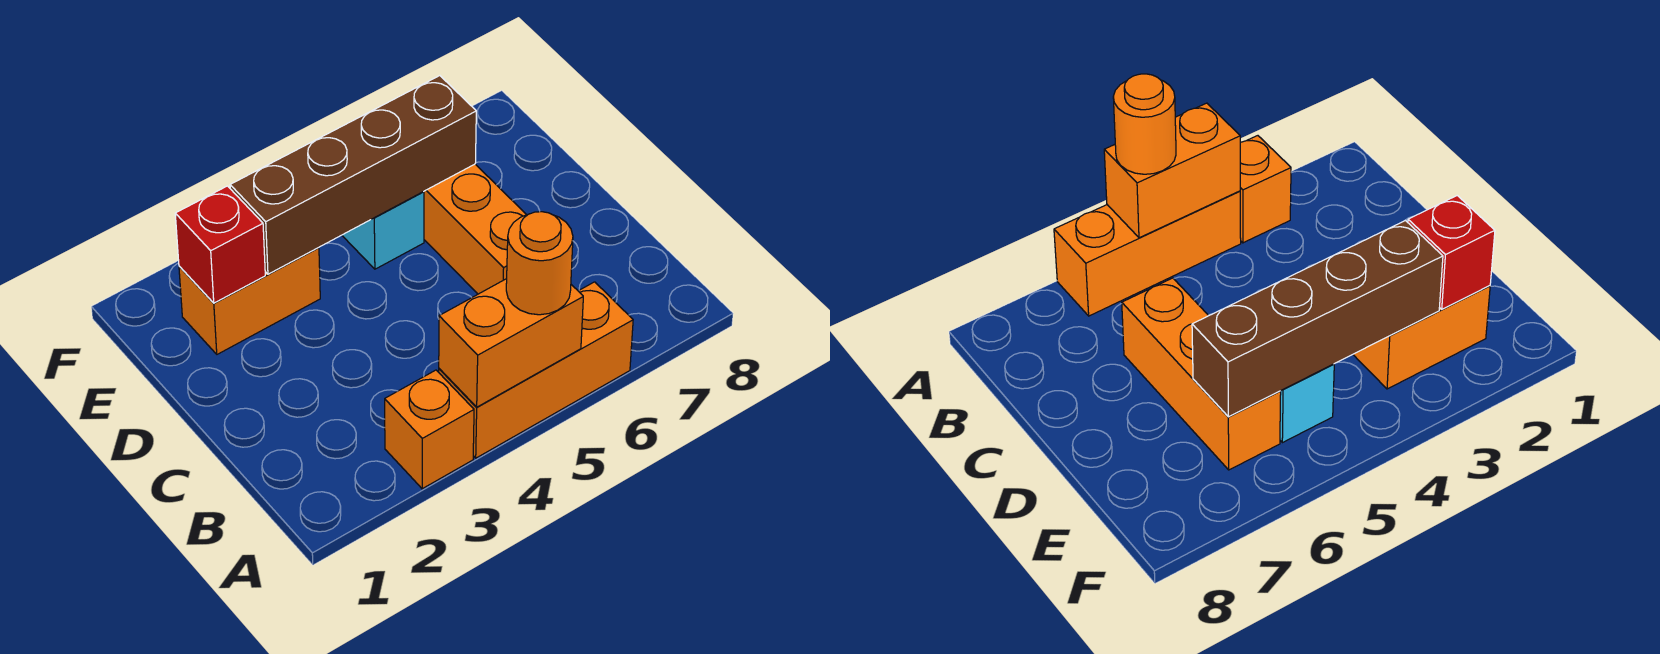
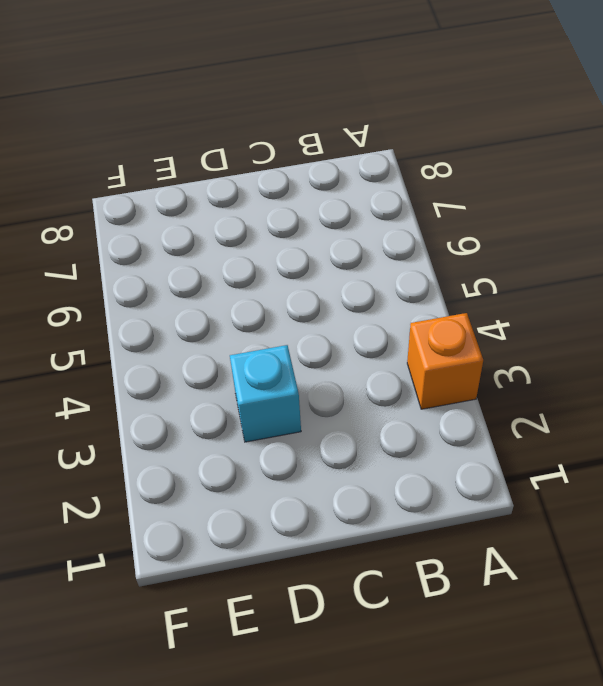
cyan brick D3 level 1 -> cyan brick E5 level 1
none -> orange brick A4:A6 level 1
none -> orange brick C6:E6 level 1

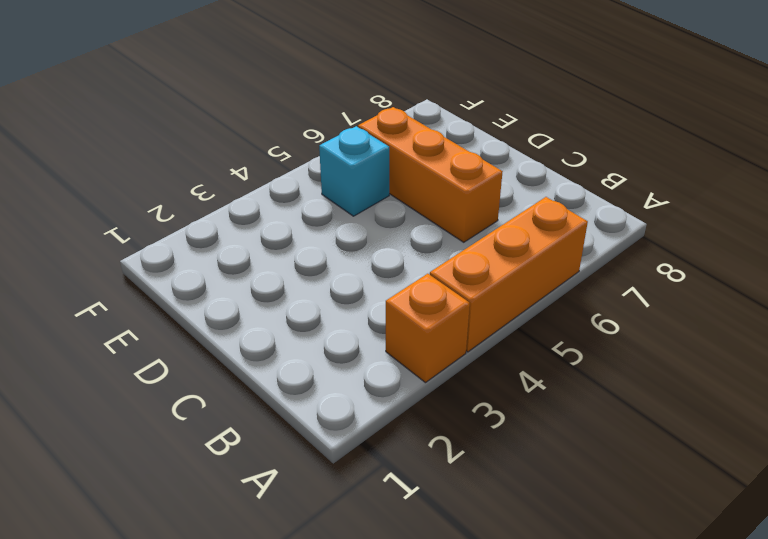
none -> orange brick E2:E3 level 1
none -> orange brick A4:A5 level 2

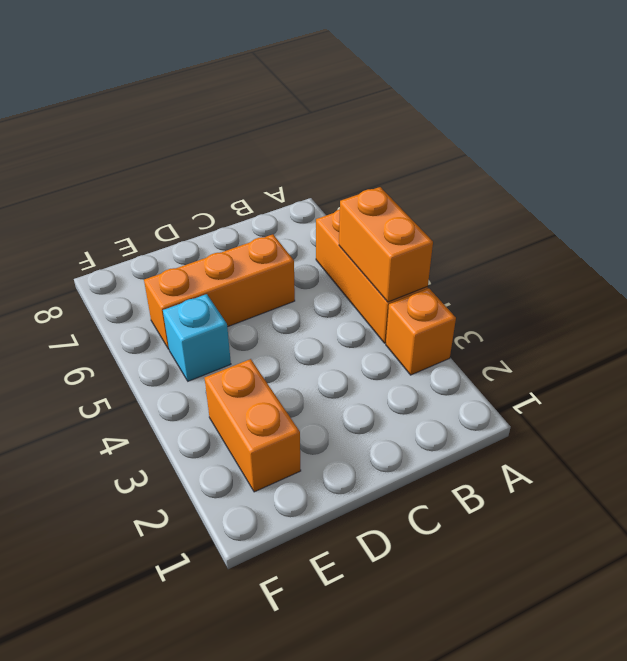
none -> red brick E2 level 2
none -> brown brick E3:E6 level 2

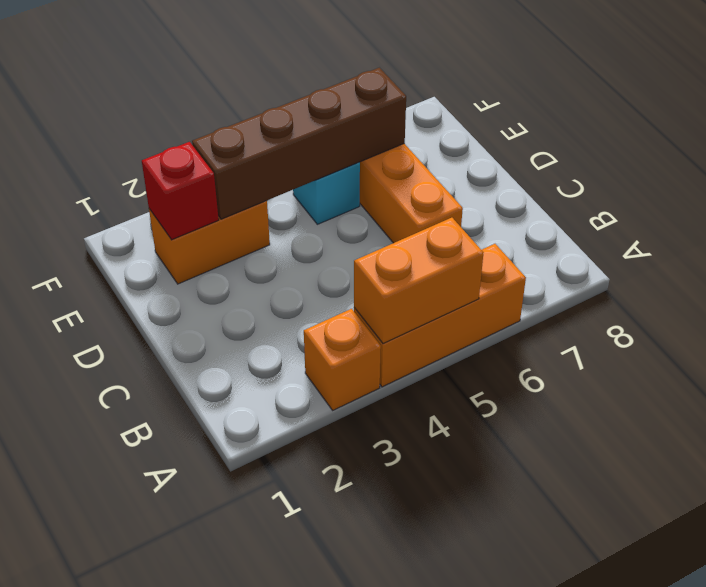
none -> orange round brick A5 level 3

